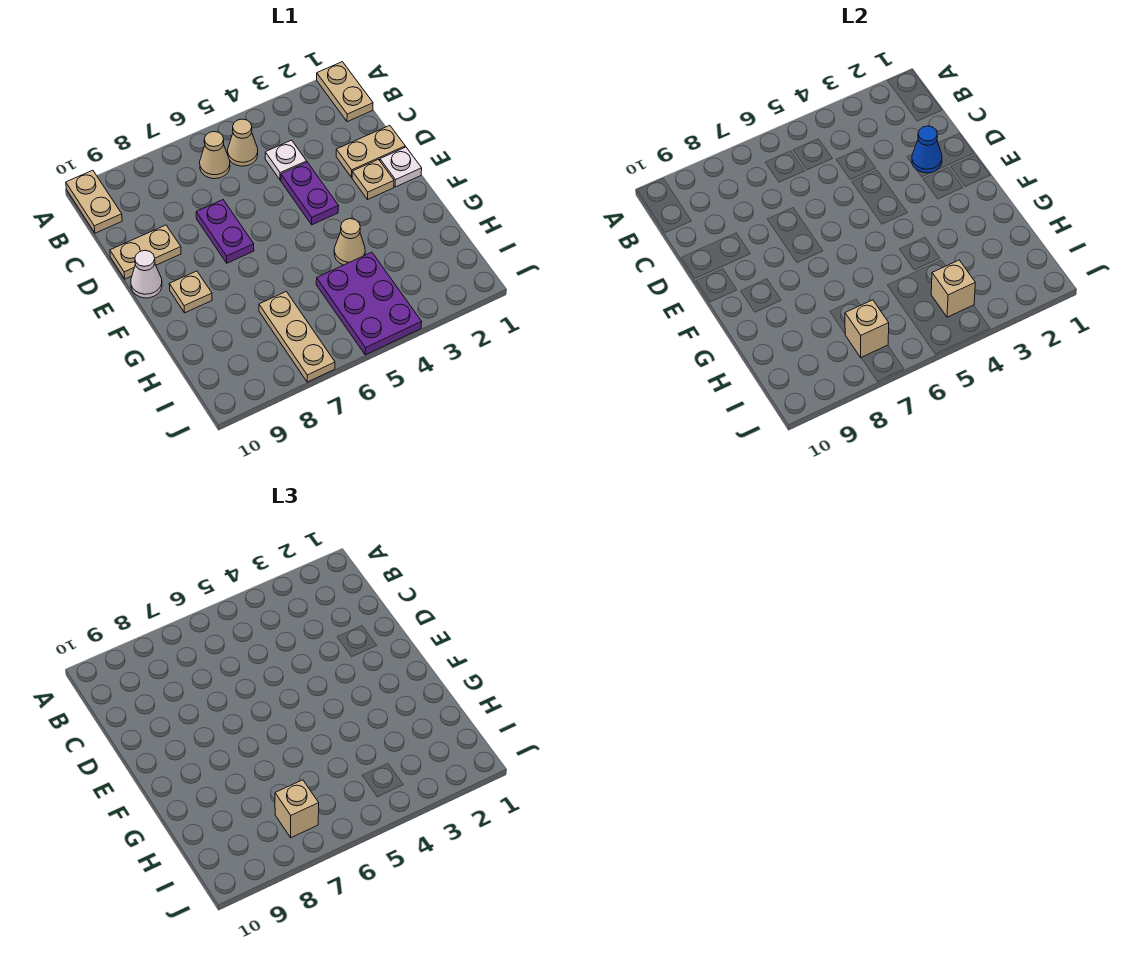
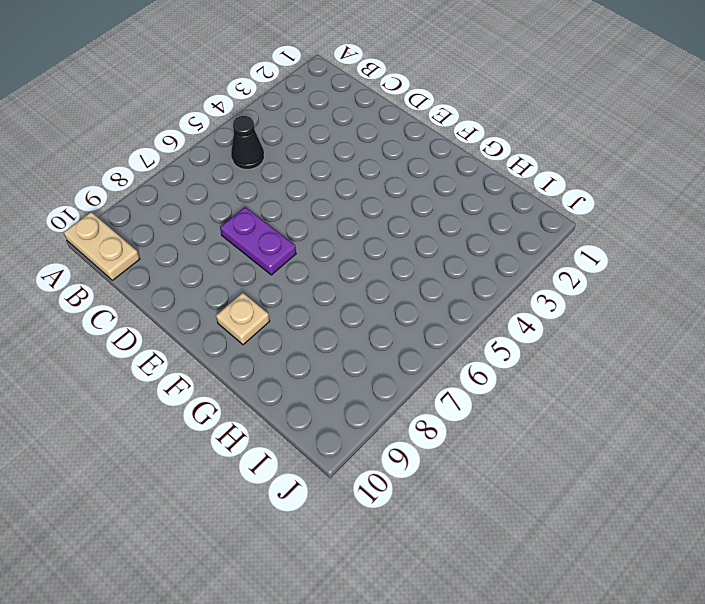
black cone B5 level 1 -> tan cone B5 level 1
none -> tan plate A1:B1 level 1
none -> tan cone B6 level 1
none -> white plate C4 level 1

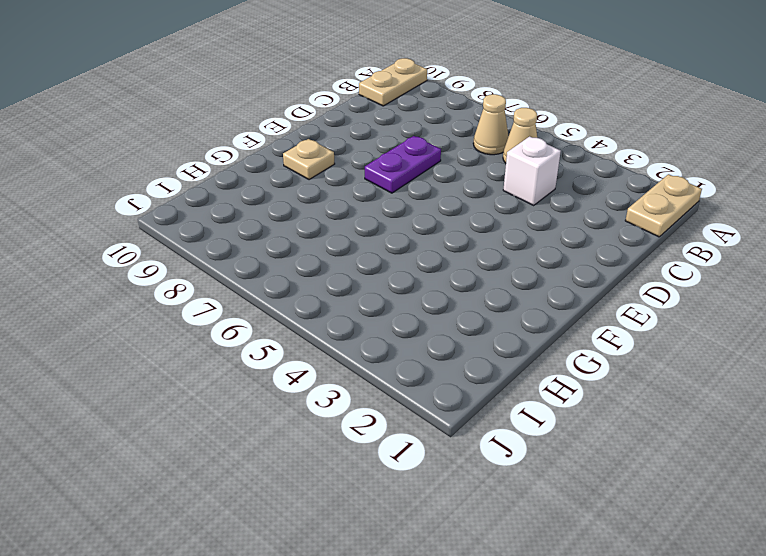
white brick C4 level 1 -> white plate C4 level 1
none -> tan plate D1:D2 level 1
none -> purple plate D4:E4 level 1
none -> tan plate D9:D10 level 1

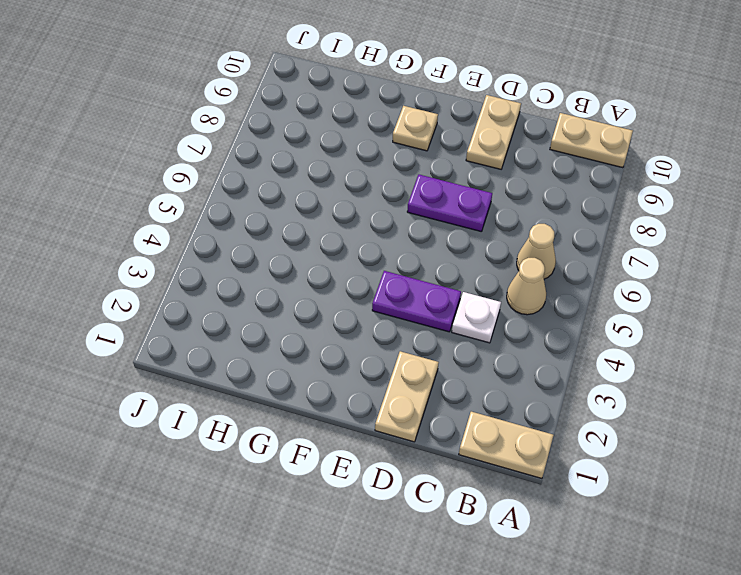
none -> white plate E1 level 1
none -> tan plate E2 level 1
none -> white cone E10 level 1

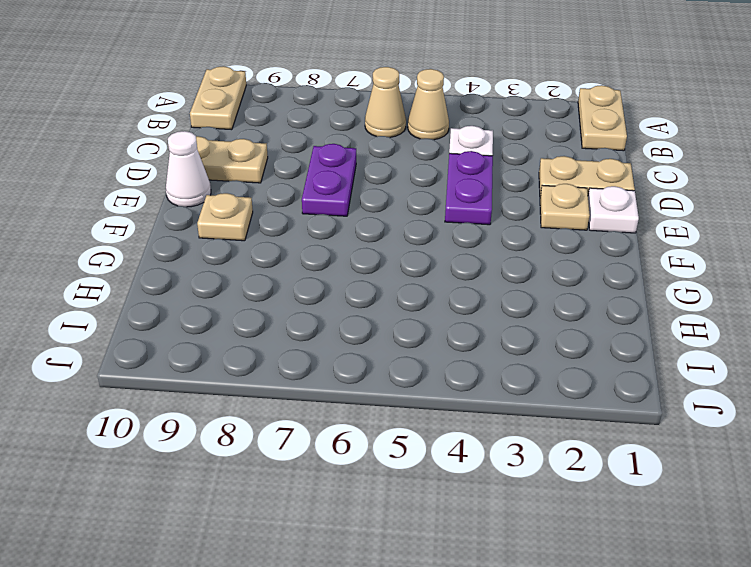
none -> tan cone G4 level 1
none -> purple plate H4:J5 level 1
none -> tan plate H7:J7 level 1

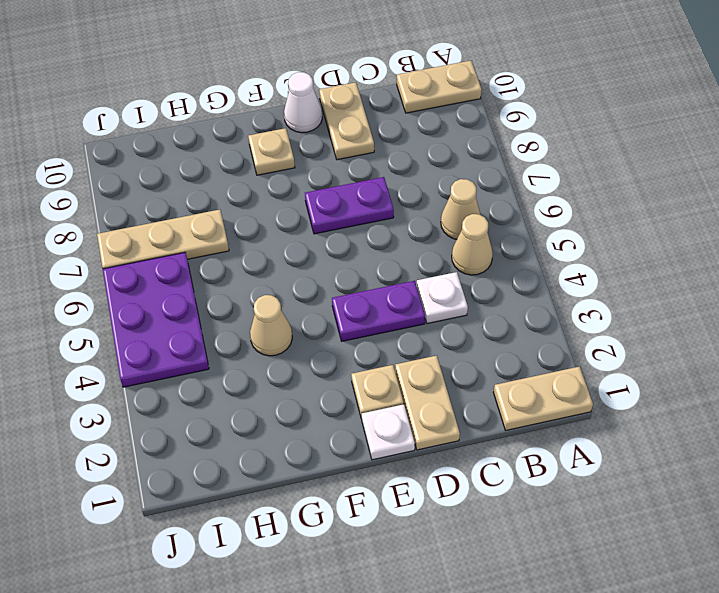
purple plate I4:J6 level 1 -> purple plate H4:J5 level 1
none -> blue cone D2 level 2
none -> tan brick I4 level 2
none -> tan brick I7 level 2

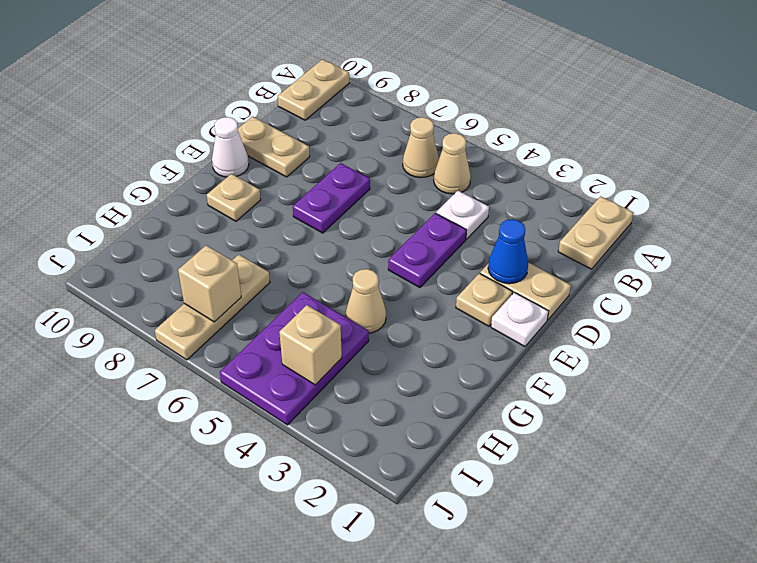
none -> tan brick I7 level 3

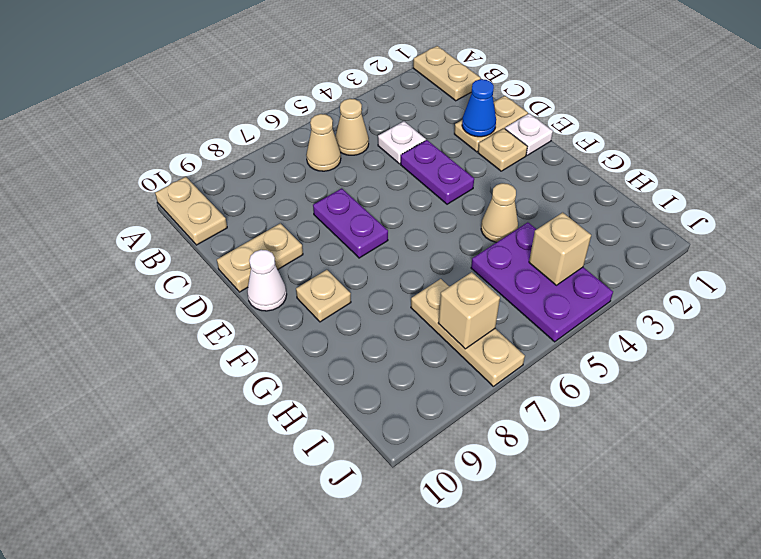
none -> tan brick I7 level 3

